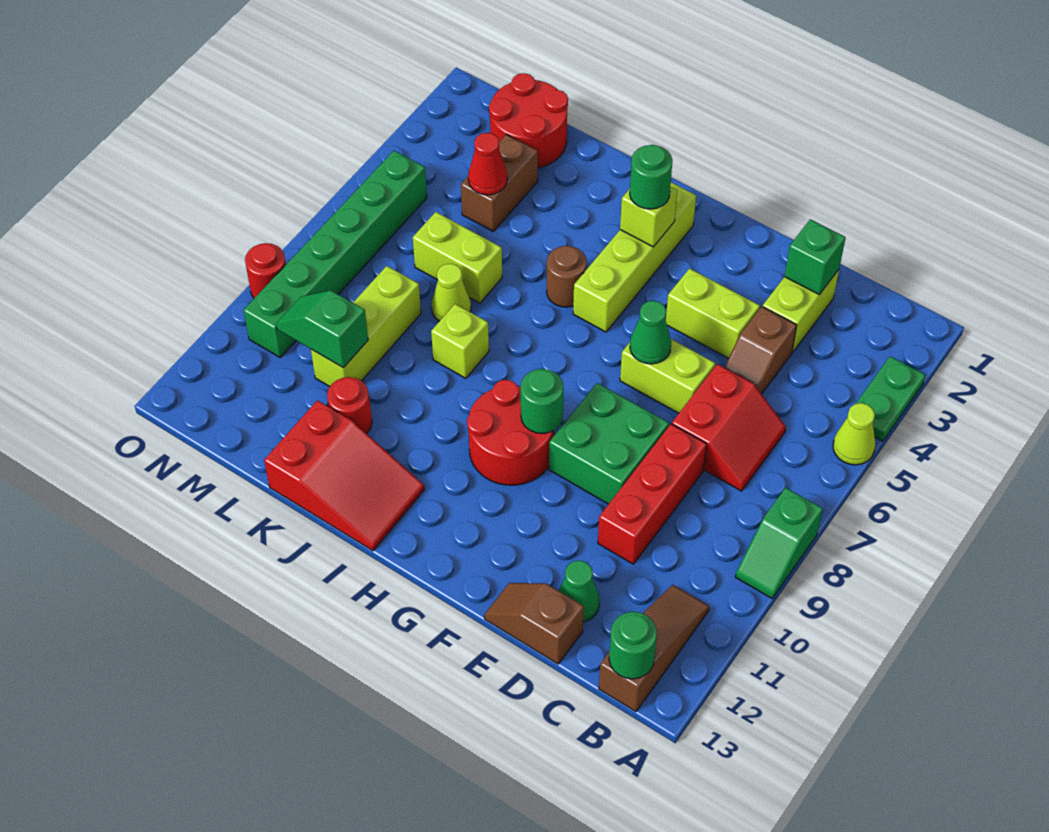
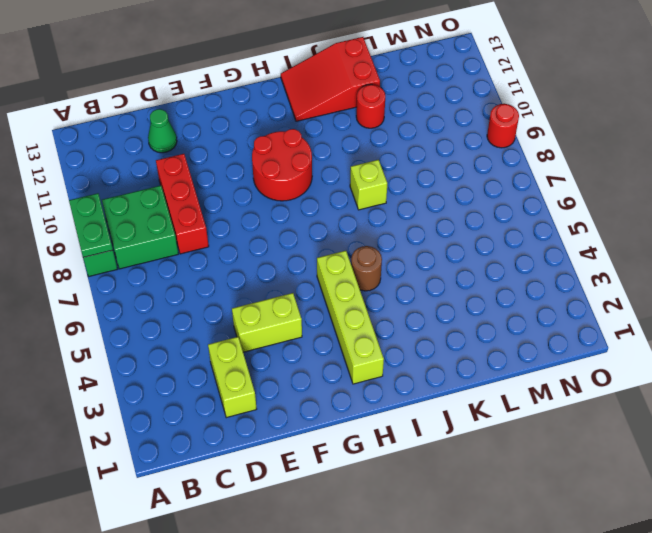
green plate A8:A9 level 2 -> green plate A3:A4 level 1
green brick B8:C9 level 1 -> green brick E8:F9 level 1
none -> lime cone A5 level 1
none -> brown slope B11:B13 level 1 top 13
none -> red slope C6:D7 level 1 top D
none -> brown slope D4:D5 level 1 top 4

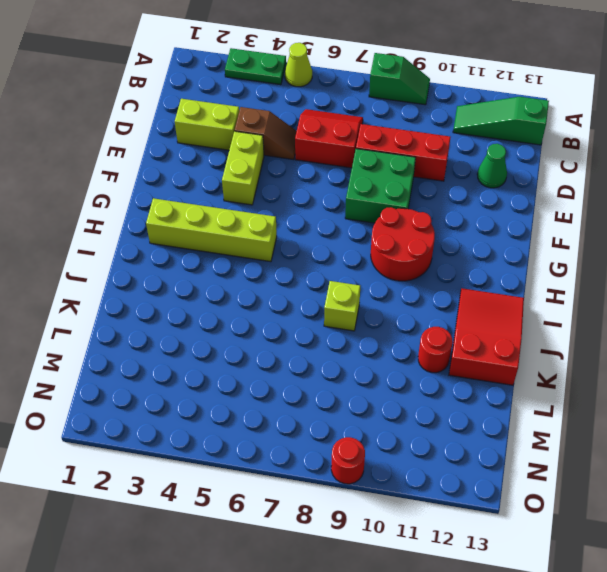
green slope B11:B13 level 1 top 13 -> brown slope B11:B13 level 1 top 13
none -> brown slope D13:E13 level 1 top D
none -> lime brick E6:F6 level 1
none -> brown round brick I5 level 1
none -> lime brick K6:L6 level 1

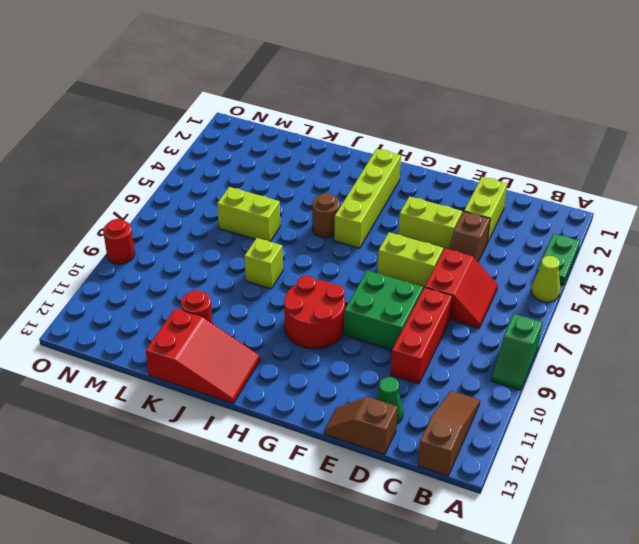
none -> lime cone K7 level 1
none -> red round brick L1:M2 level 1
none -> brown brick L3:L4 level 1
none -> lime brick L8:L10 level 1

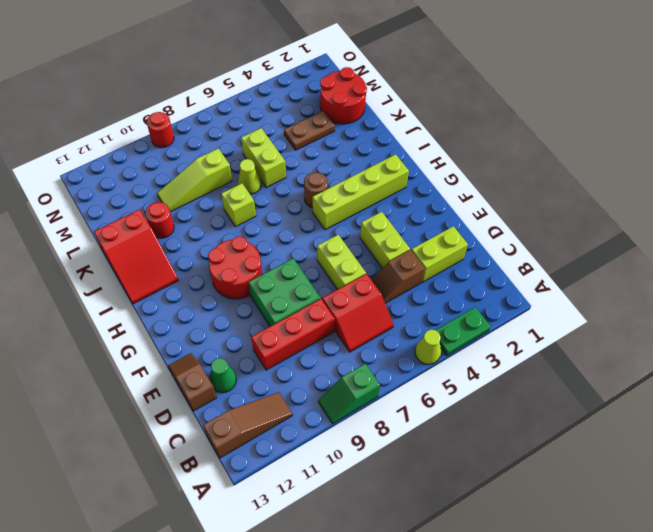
brown plate L3:L4 level 1 -> brown brick L3:L4 level 1
lime slope L8:L10 level 1 top 8 -> lime brick L8:L10 level 1
none -> green brick N5:N10 level 1
none -> green round brick B13 level 2
none -> green brick D2 level 2
none -> green cone F6 level 2

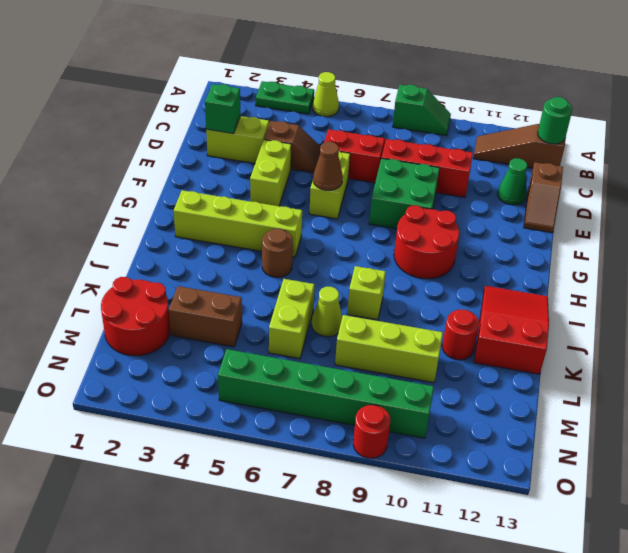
brown cone F6 level 2 -> green cone F6 level 2
none -> green round brick G9 level 2
none -> lime brick H3 level 2
none -> red cone L4 level 2
none -> green slope L10:M10 level 2 top L

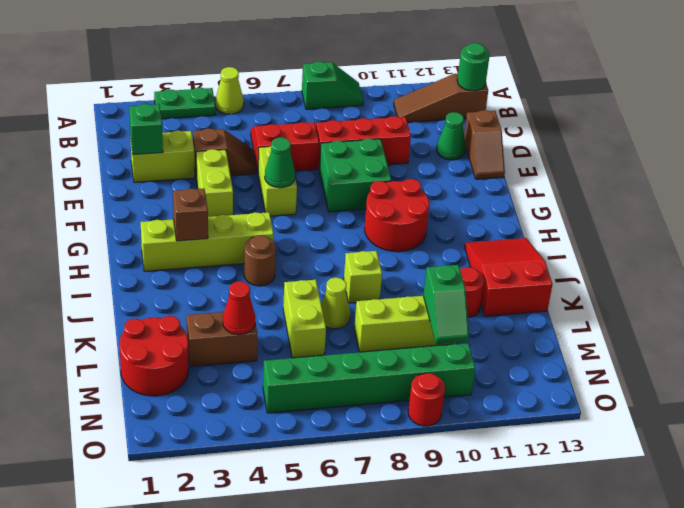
brown brick H3 level 2 -> lime brick H3 level 2
none -> green round brick G9 level 2
none -> green round brick H3 level 3

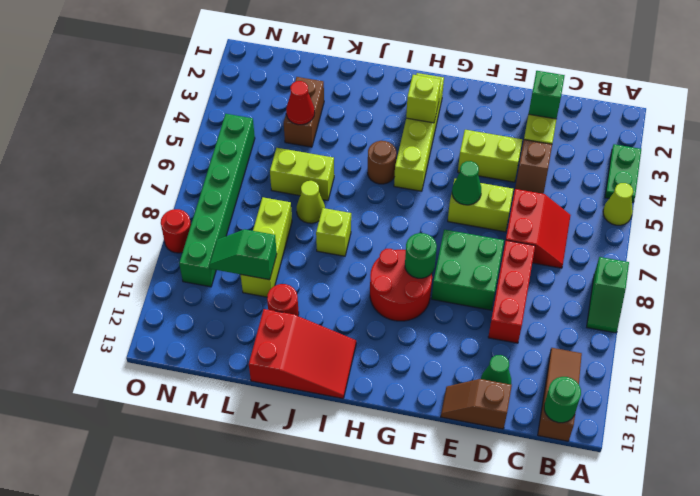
none -> red round brick L1:M2 level 1
none -> green round brick H3 level 3

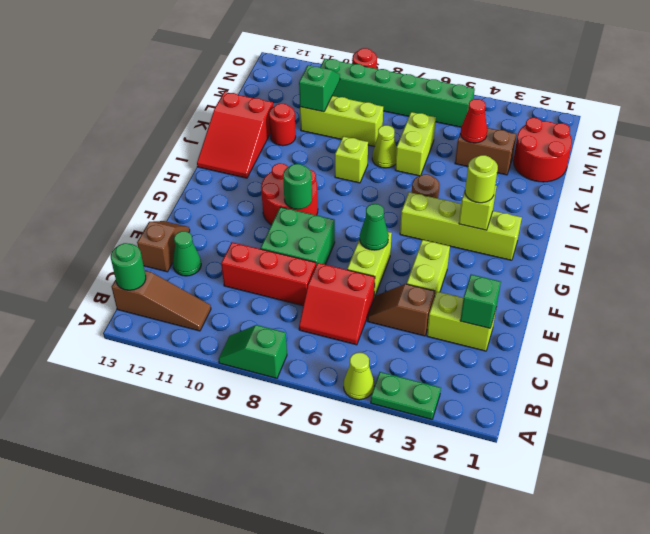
lime round brick H3 level 3 -> green round brick H3 level 3

